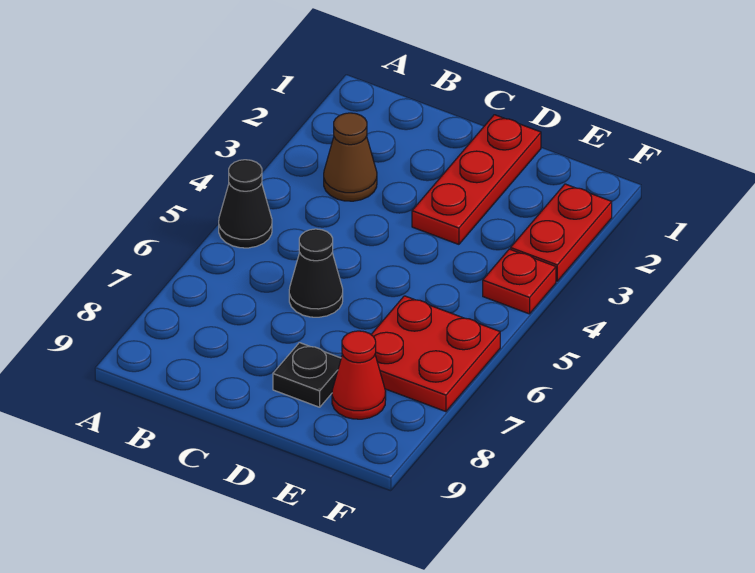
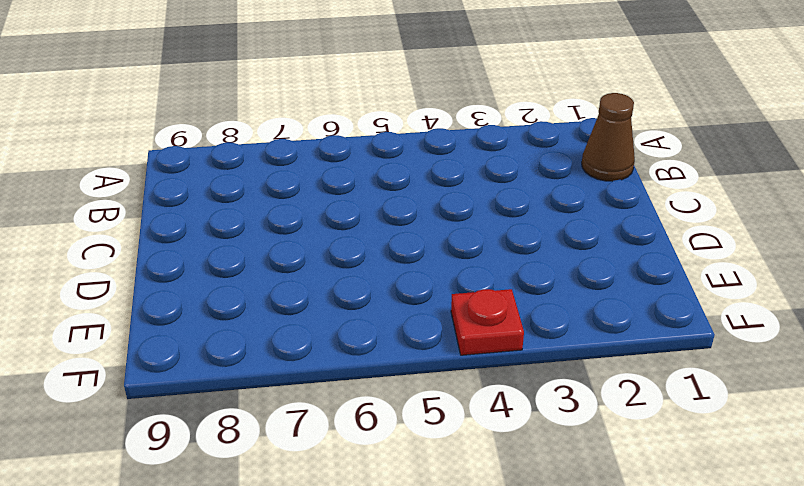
brown cone B1 level 1 -> brown cone B3 level 1
none -> black cone A5 level 1
none -> black cone C6 level 1

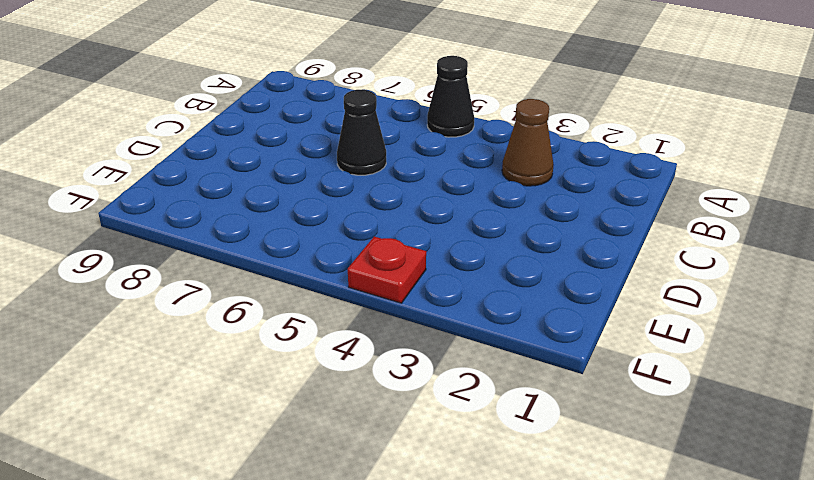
none -> red plate D1:D3 level 1
none -> black plate D8 level 1

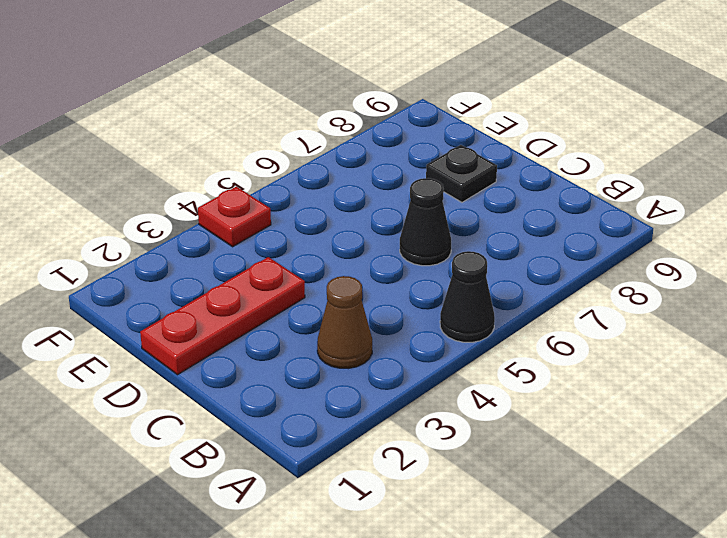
none -> red plate E6:F7 level 1
none -> red cone E8 level 1

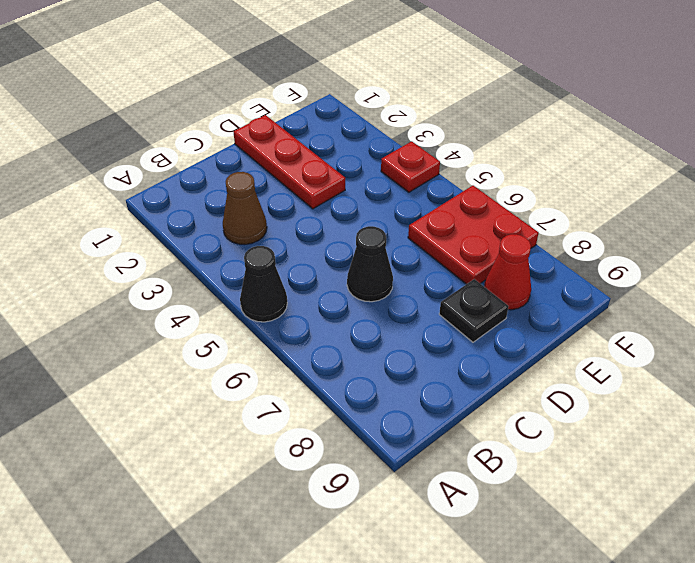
none -> red plate F2:F3 level 1

